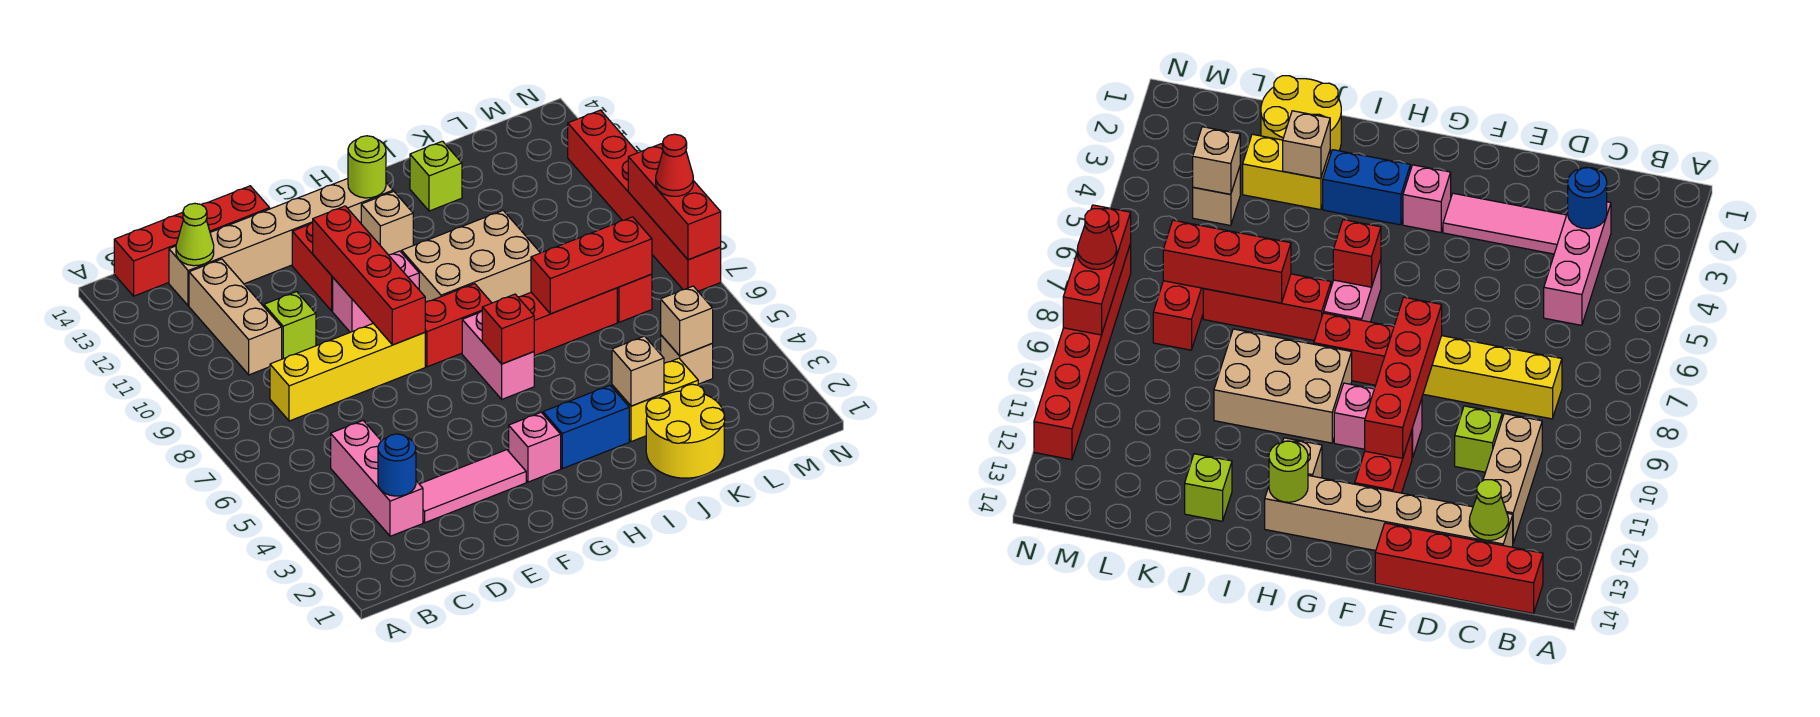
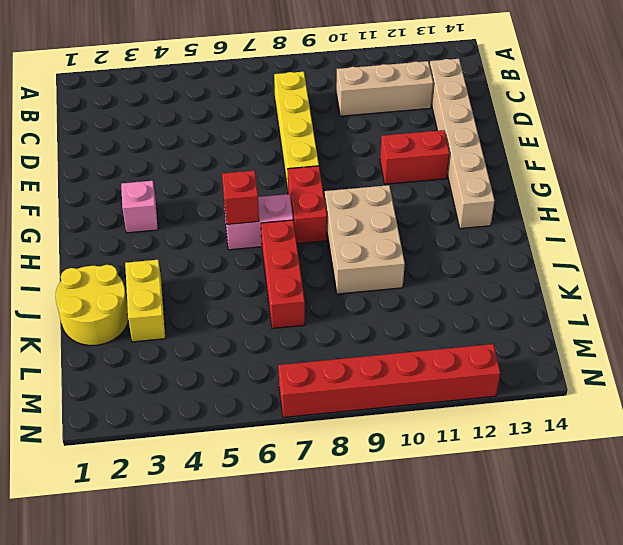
none -> red brick B14:E14 level 1
none -> pink brick C3:C5 level 1
none -> pink tile D3:F3 level 1
none -> lime brick D10 level 1

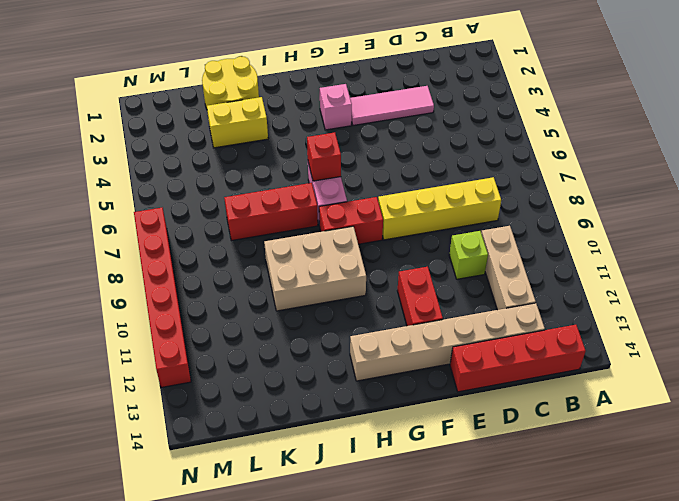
none -> pink brick C3:C5 level 1
none -> pink brick F10:G10 level 1
none -> blue brick H3:I3 level 1
none -> tan brick H12 level 1

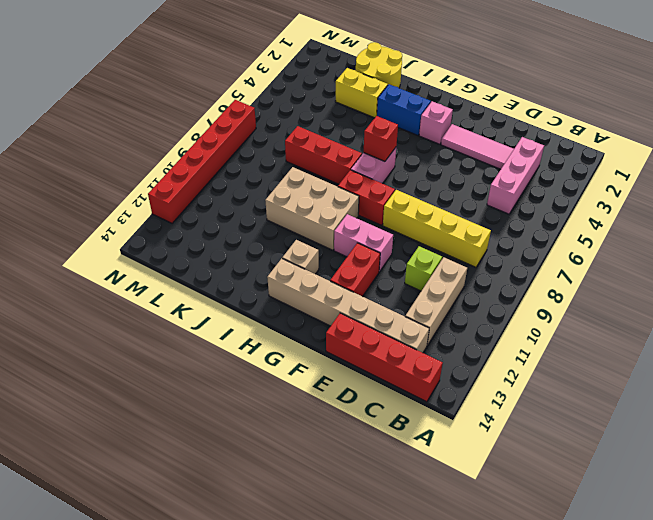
none -> lime brick J13 level 1
none -> tan brick L4 level 1
none -> red brick L7:L8 level 1
none -> blue round brick C3 level 2

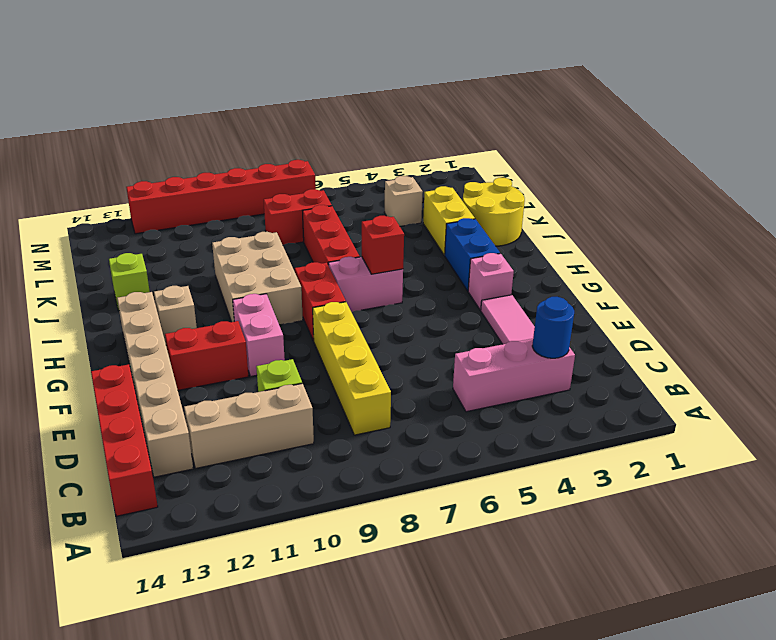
none -> lime cone C13 level 2
none -> red brick F8:F11 level 2
none -> lime round brick H13 level 2
none -> tan brick J3 level 2

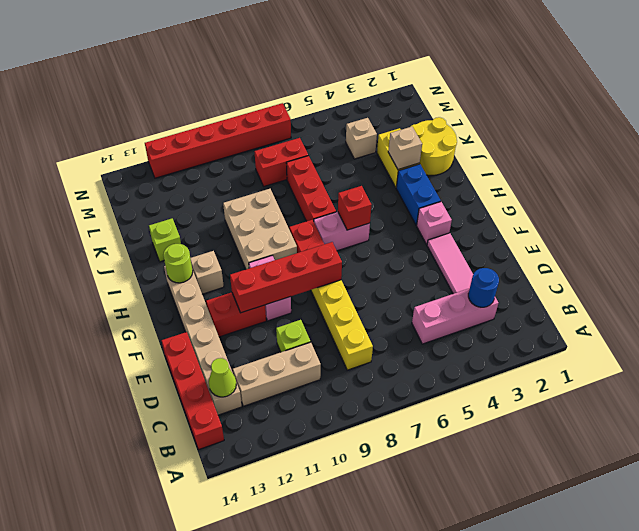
none -> red brick J7:L7 level 2
none -> tan brick L4 level 2
none -> red brick N7:N9 level 2
none -> red cone N8 level 3

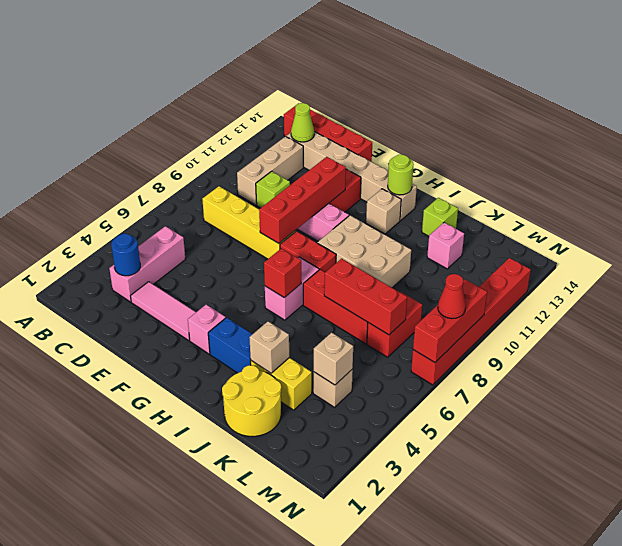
pink brick K12 level 1 -> none

